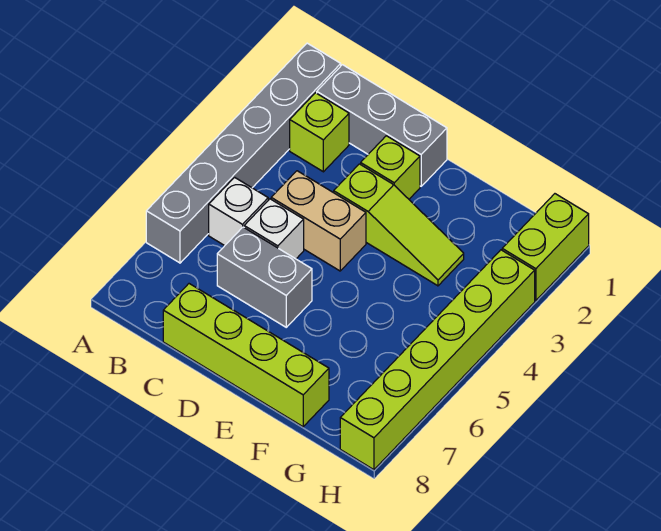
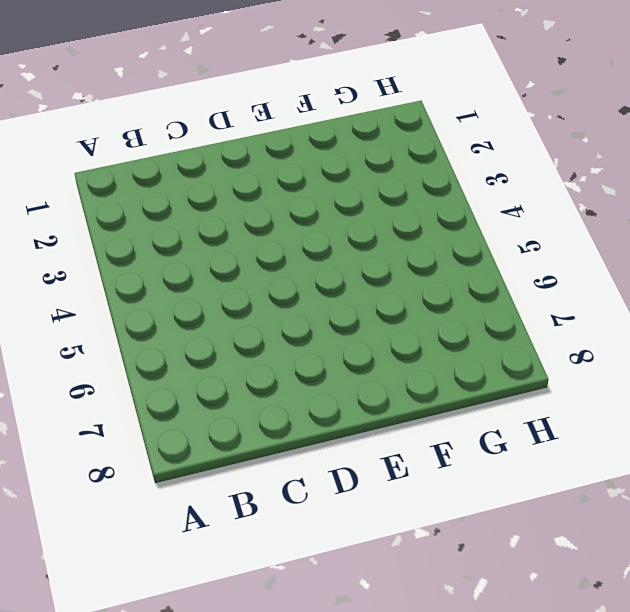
none -> grey brick A1:A6 level 1
none -> grey brick B1:D1 level 1
none -> lime brick B2 level 1

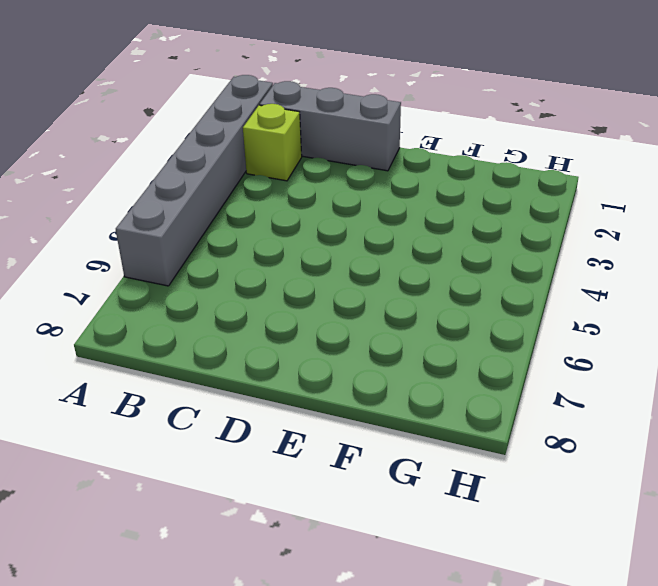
none -> white brick B5 level 1
none -> tan brick C4:D4 level 1
none -> white brick C5 level 1

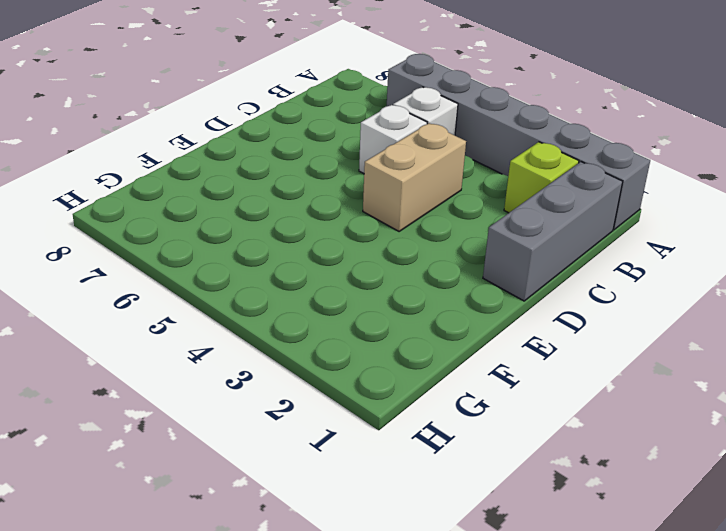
none -> grey brick C6:D6 level 1
none -> lime brick C8:F8 level 1
none -> lime brick D2 level 1

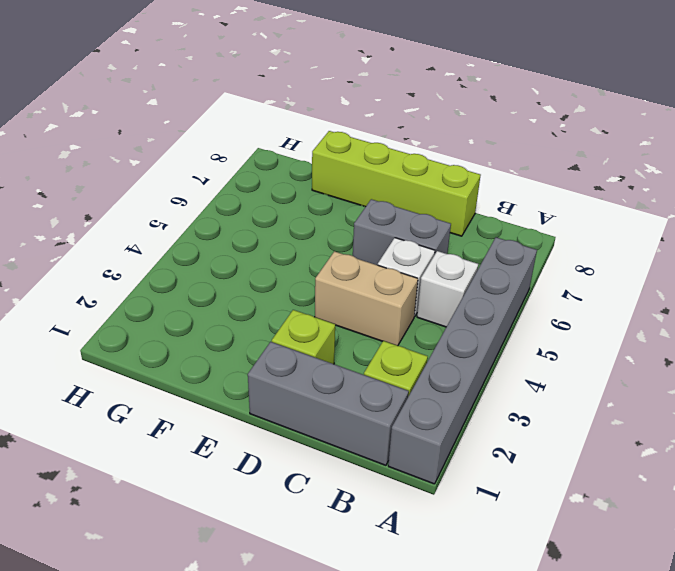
none -> lime slope D3:F3 level 1 top D
none -> lime brick H1:H2 level 1
none -> lime brick H3:H8 level 1

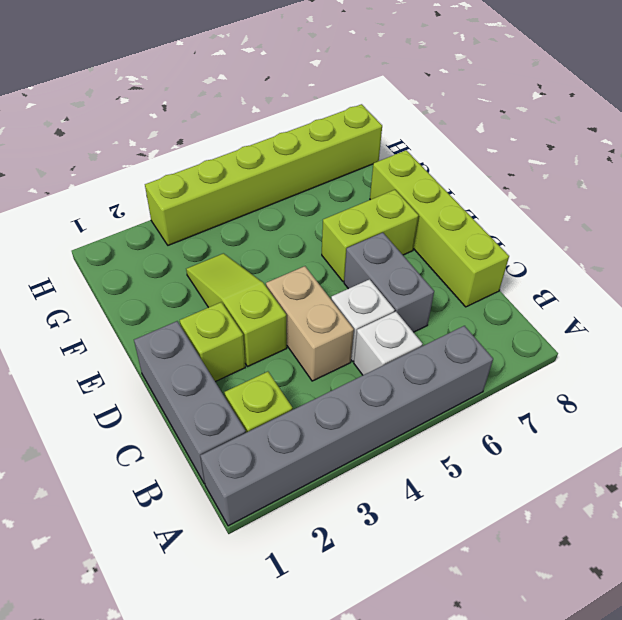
lime brick E6:E7 level 1 -> lime brick H1:H2 level 1

